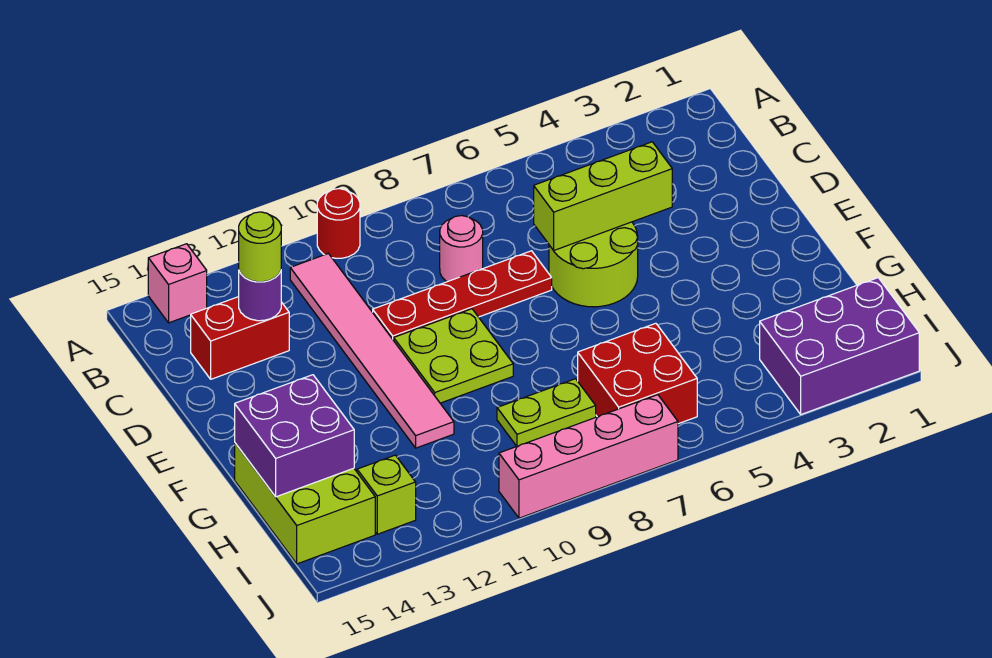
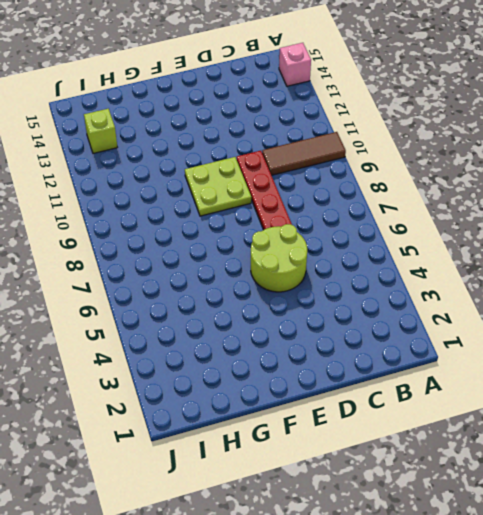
brown tile A10:C10 level 1 -> red round brick A10 level 1
none -> pink tile B11:G11 level 1
none -> pink round brick C8 level 1
none -> red brick C13:C14 level 1

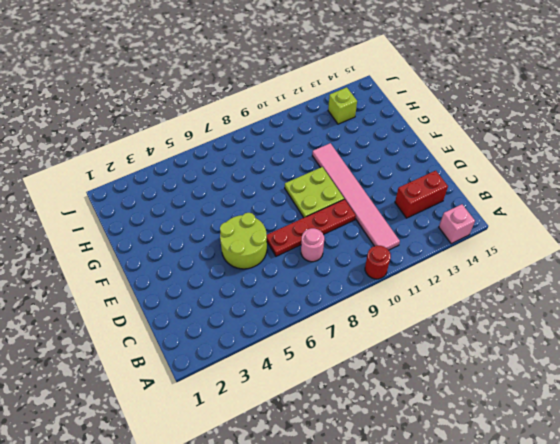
none -> lime brick G14:I15 level 1
none -> red brick H6:I7 level 1
none -> lime plate H8:H9 level 1

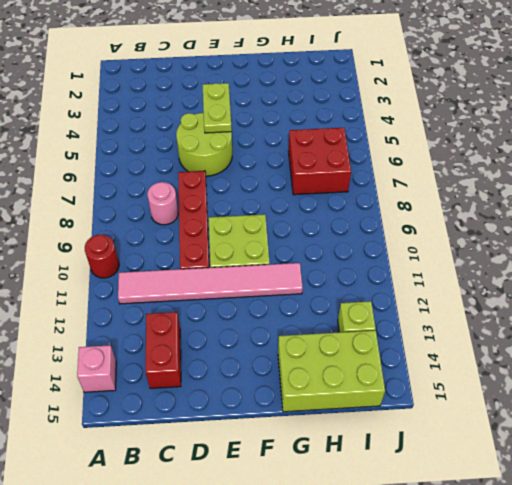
lime plate E4:E5 level 2 -> lime plate H8:H9 level 1
none -> purple brick I1:J3 level 1
none -> pink brick J7:J10 level 1
none -> purple round brick C13 level 2

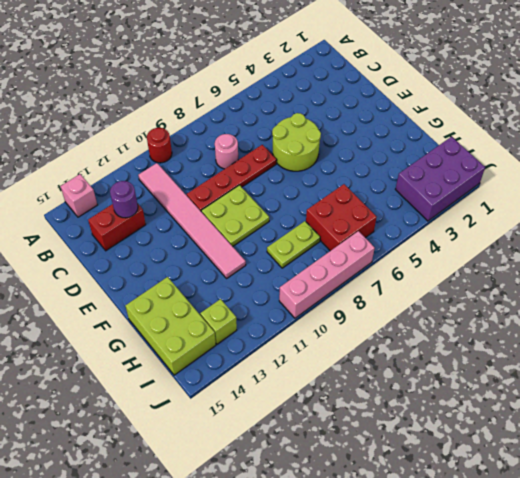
none -> lime brick D4:D6 level 2
none -> purple brick G14:H15 level 2
none -> lime round brick C13 level 3

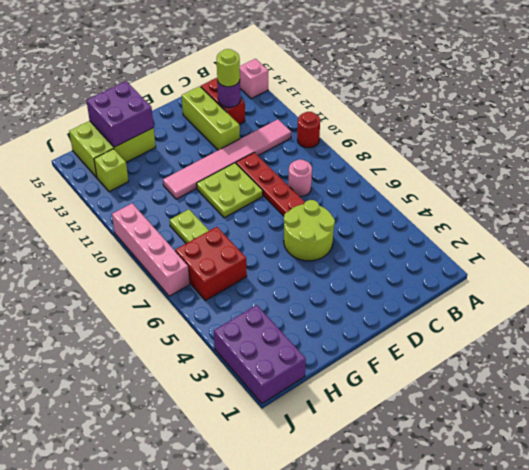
lime brick D12:D14 level 1 -> lime brick D4:D6 level 2

